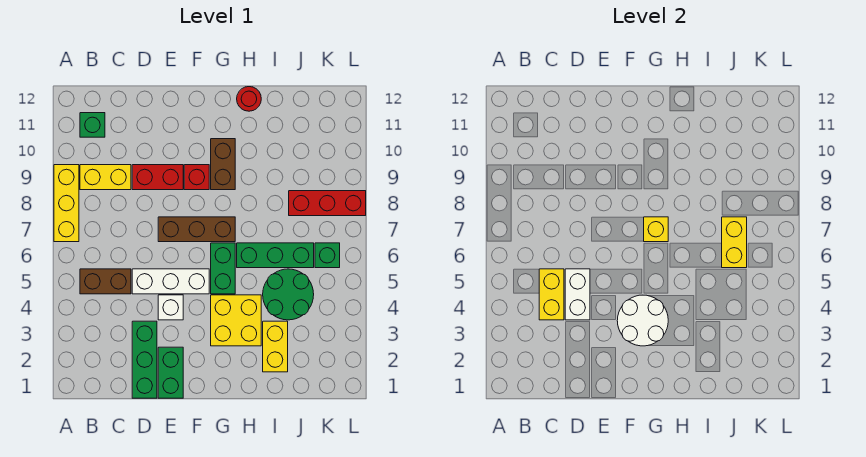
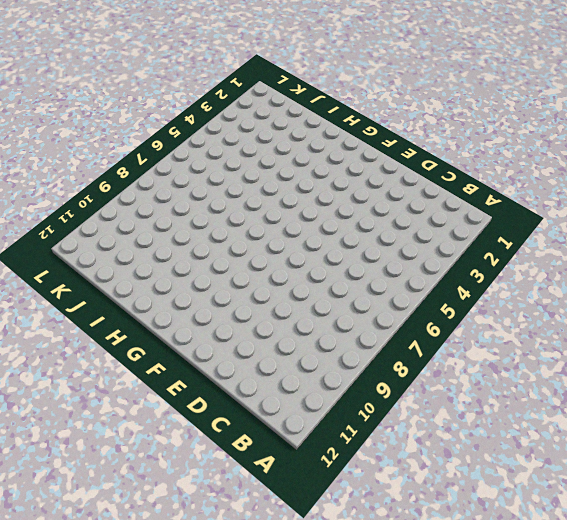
none -> yellow brick A7:A9 level 1
none -> brown brick B5:C5 level 1
none -> yellow brick B9:C9 level 1

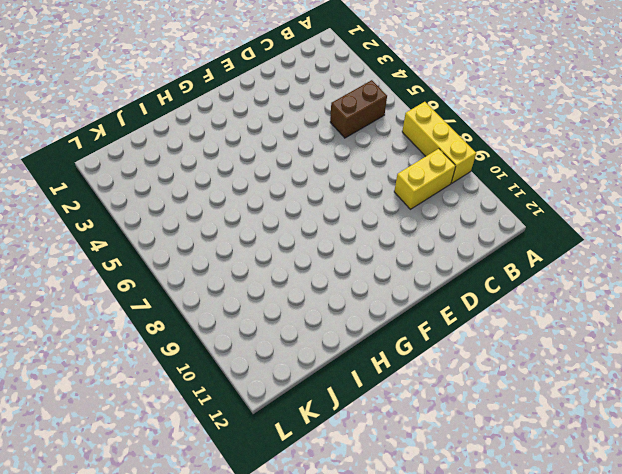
none -> green brick B11 level 1
none -> green brick D1:D3 level 1
none -> white brick D5:F5 level 1

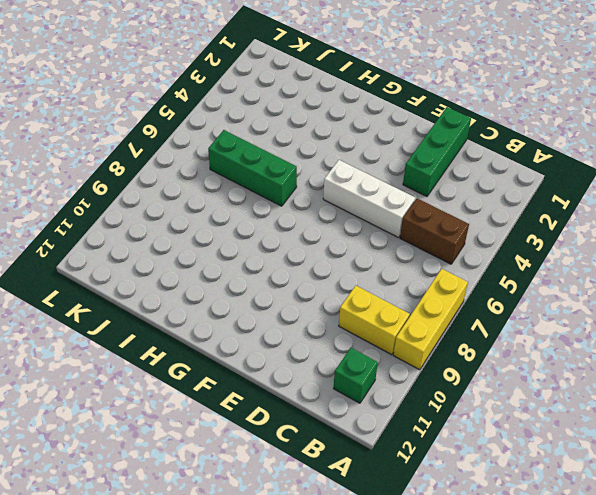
none -> red brick D9:E9 level 1
none -> green brick E1:E2 level 1
none -> white brick E4 level 1

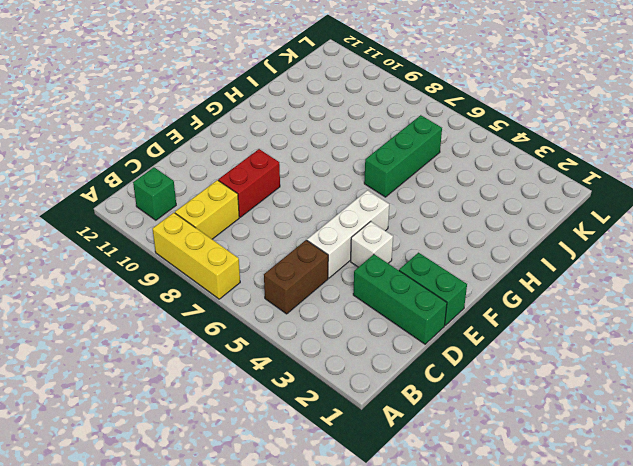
none -> brown brick E7:G7 level 1
none -> red brick F9 level 1
none -> yellow brick G3:H4 level 1

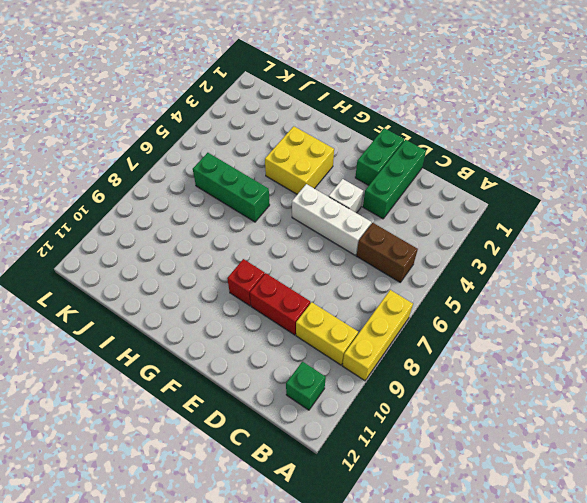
none -> brown brick E7:G7 level 1
none -> green brick G5:G6 level 1
none -> brown brick G9:G10 level 1

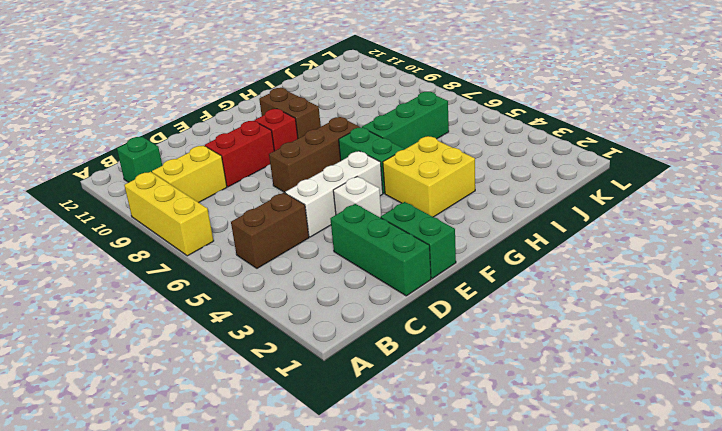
none -> red round brick H12 level 1
none -> yellow brick I2:I3 level 1
none -> green round brick I4:J5 level 1

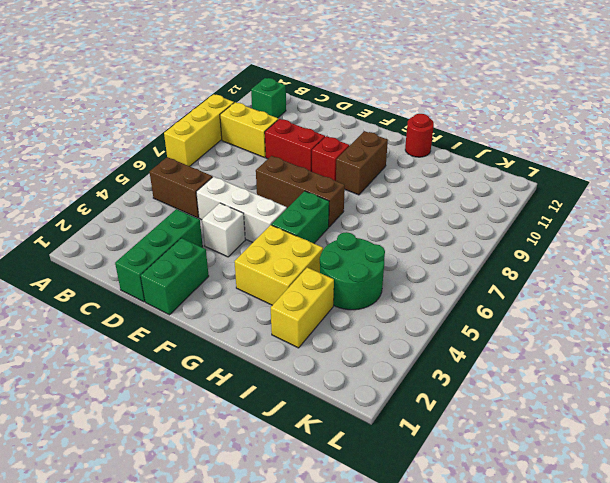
none -> green brick H6:J6 level 1
none -> red brick J8:L8 level 1
none -> green brick K6 level 1

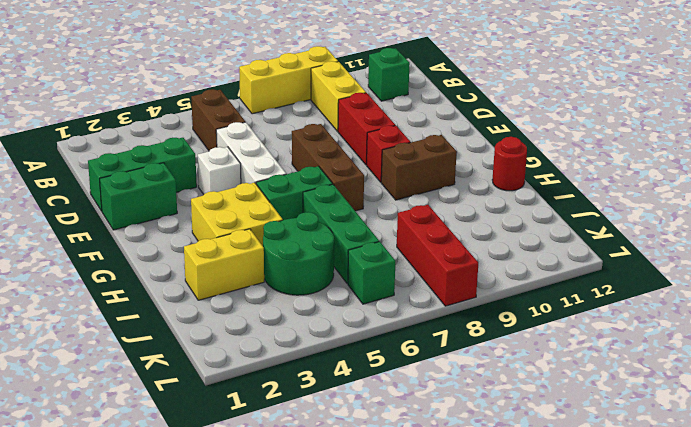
none -> yellow brick C4:C5 level 2
none -> white brick D4:D5 level 2
none -> white round brick F3:G4 level 2

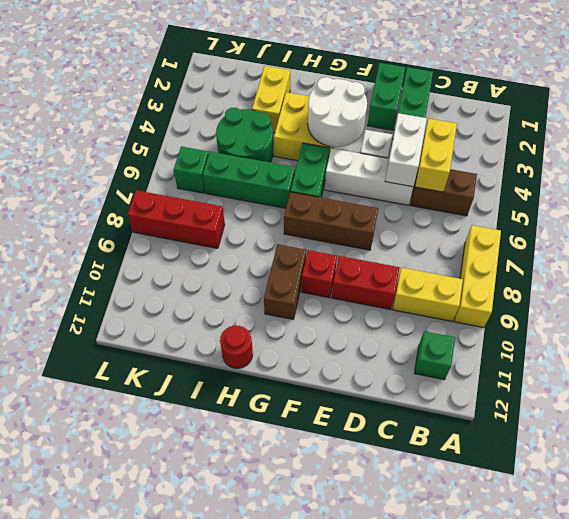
none -> yellow brick G7 level 2
none -> yellow brick J6:J7 level 2

